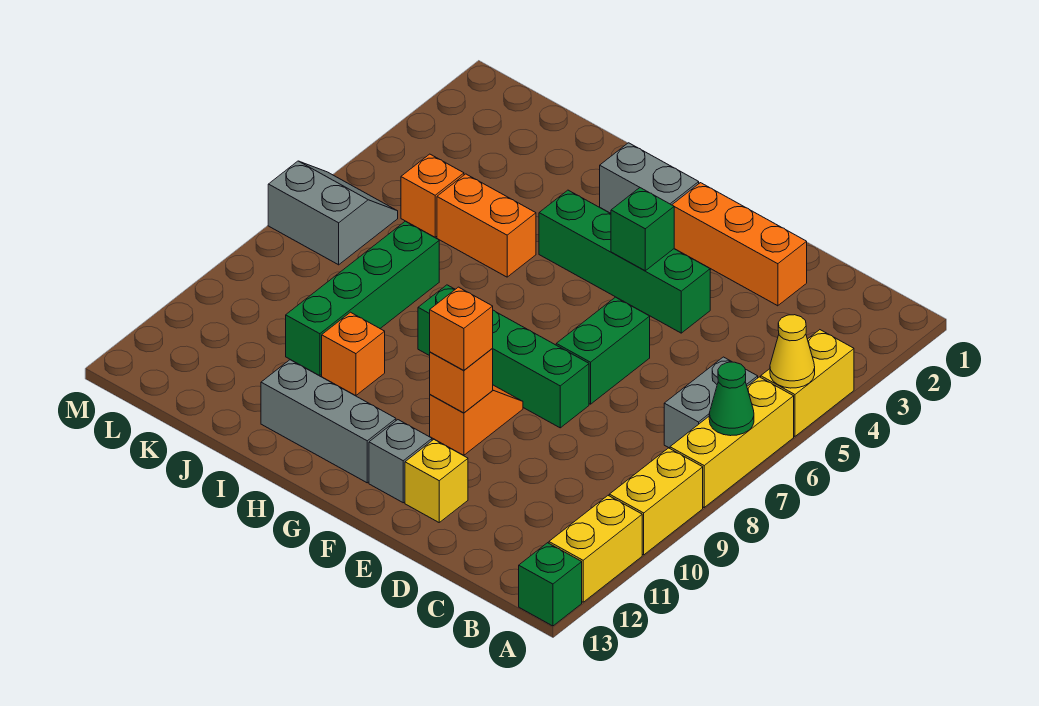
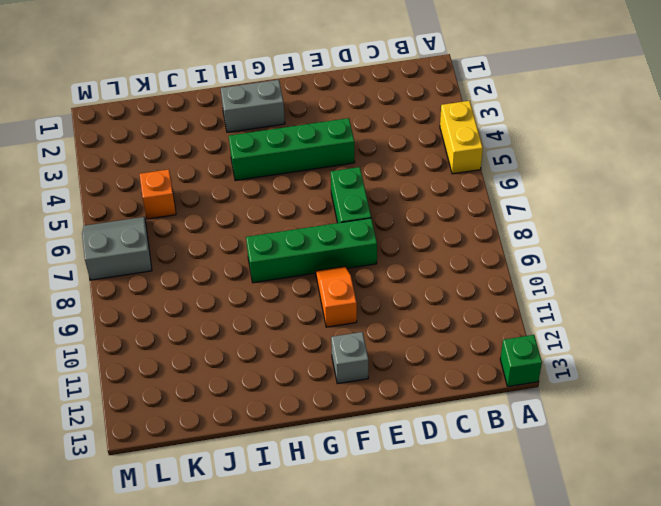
none -> yellow brick A6:A8 level 1
none -> yellow brick A9:A10 level 1
none -> yellow brick A11:A12 level 1

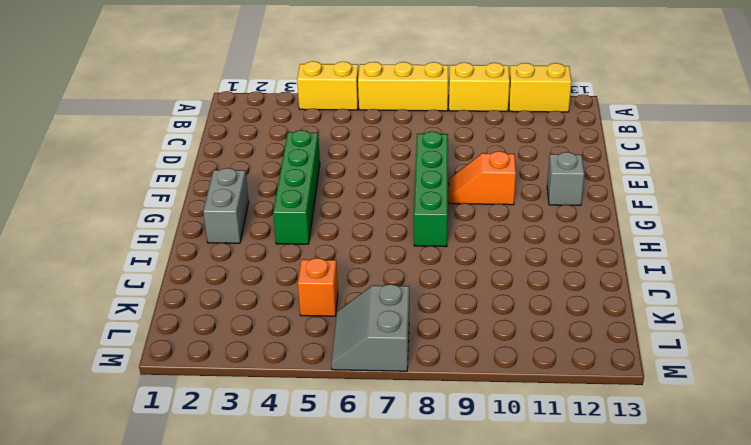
none -> green brick A13 level 1
none -> grey brick B6:B7 level 1
none -> orange brick D2:F2 level 1

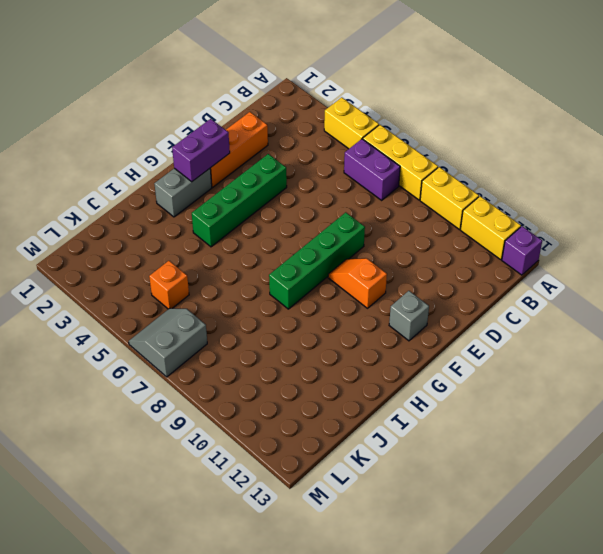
purple brick A13 level 1 -> green brick A13 level 1
purple brick B6:B7 level 1 -> grey brick B6:B7 level 1
purple brick F2:G2 level 2 -> none
none -> green brick E6:E7 level 1
none -> yellow brick E12 level 1
none -> grey brick G12:I12 level 1

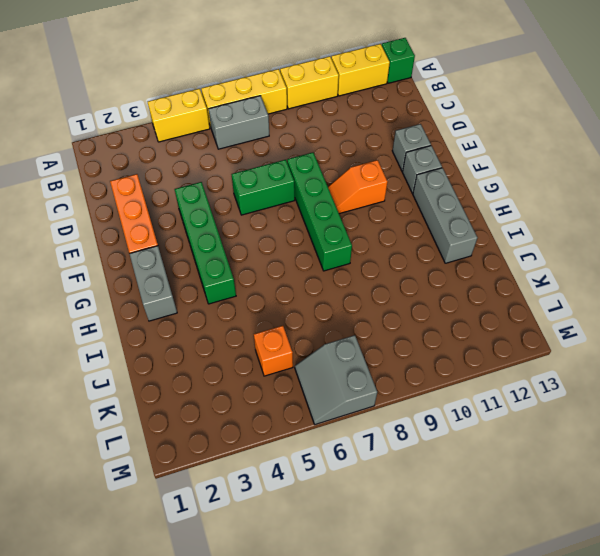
grey brick E12 level 1 -> yellow brick E12 level 1
none -> orange brick I5:J5 level 1
none -> orange brick I10 level 1
none -> green brick J7:J10 level 1

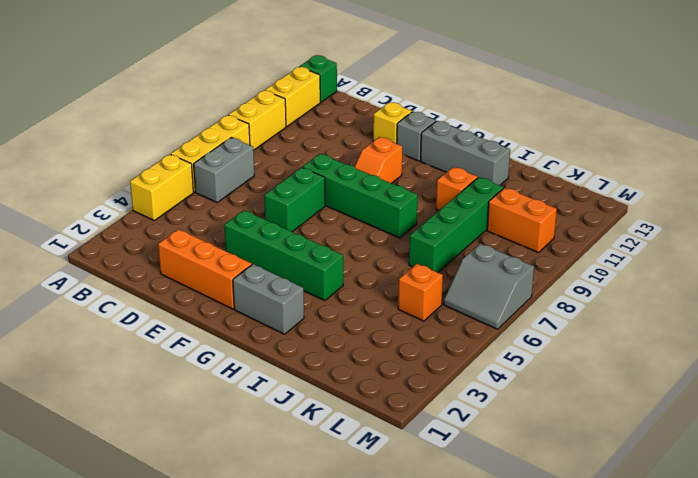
orange brick K10:L10 level 1 -> orange brick I5:J5 level 1
none -> yellow cone A5 level 2
none -> green cone A7 level 2
none -> green brick F4 level 2

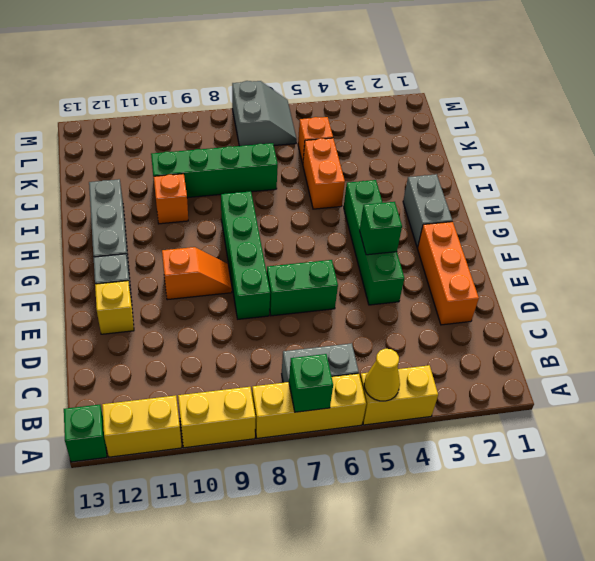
green brick A7 level 2 -> green cone A7 level 2
none -> orange brick F10 level 2
none -> orange brick F10 level 3

